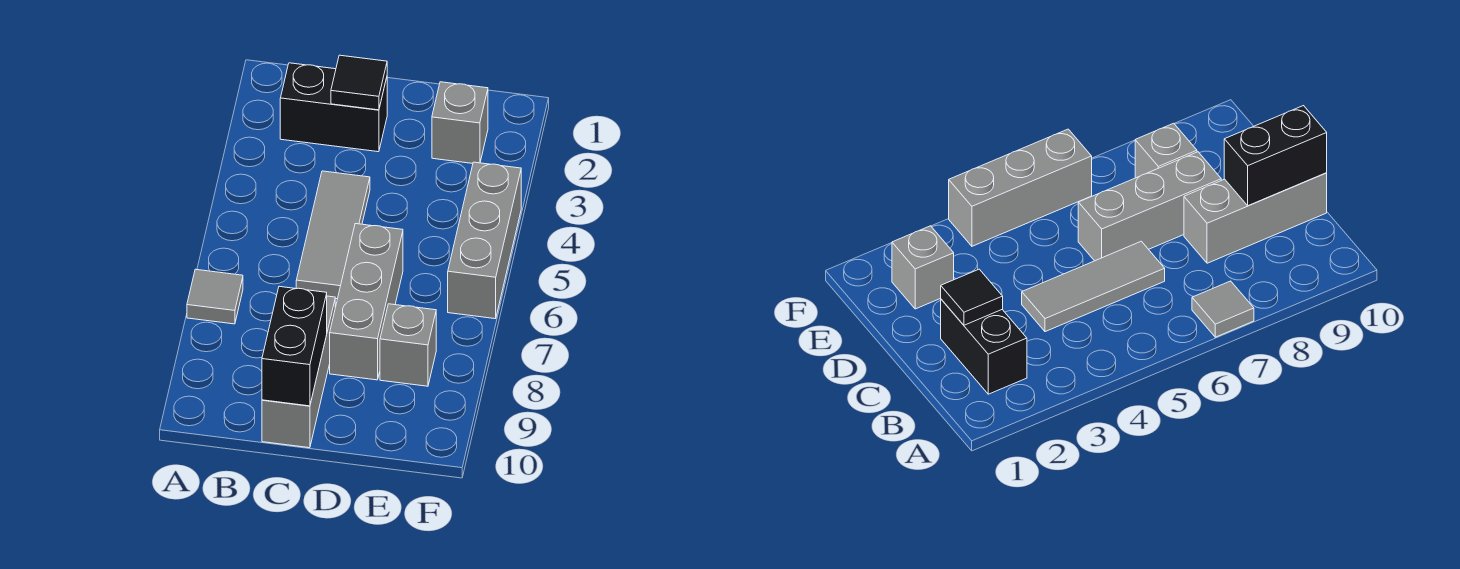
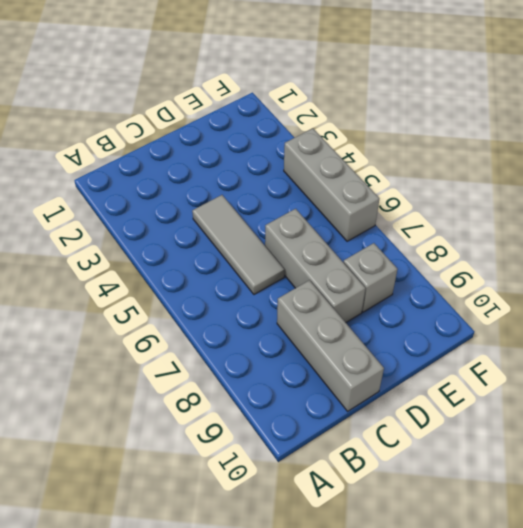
none -> grey tile A7 level 1
none -> black brick B2:C2 level 1

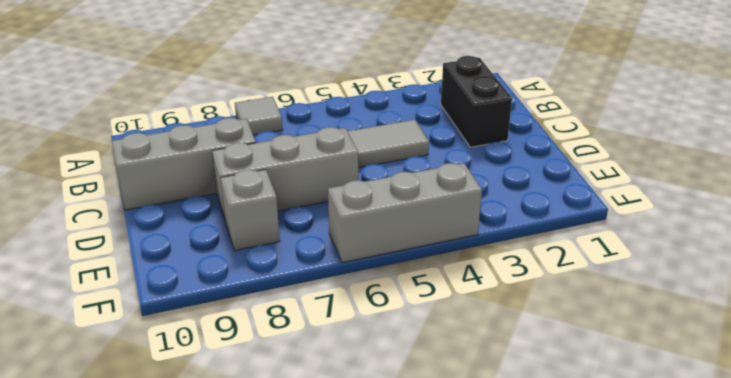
none -> grey brick E2 level 1
none -> black tile C2 level 2

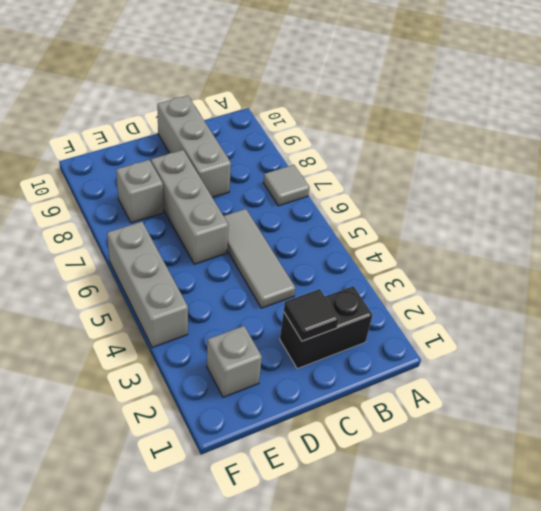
none -> black brick C9:C10 level 2

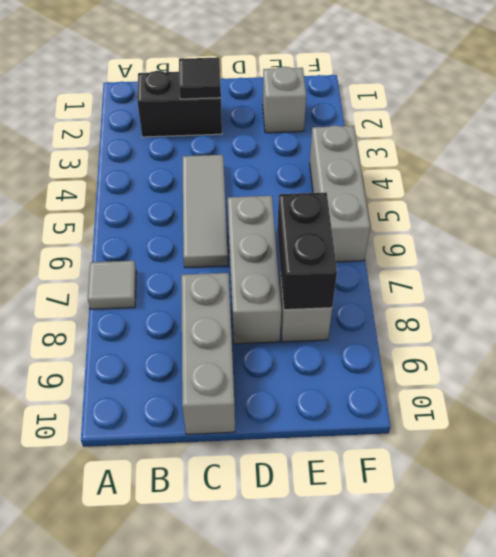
black brick E7:E8 level 2 -> black brick C9:C10 level 2

